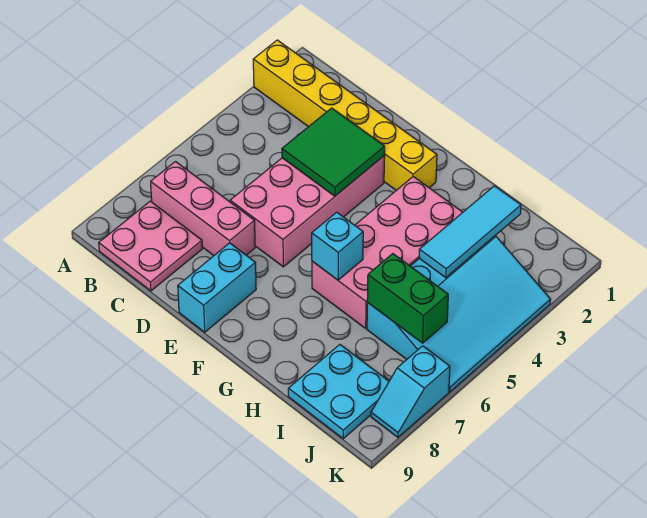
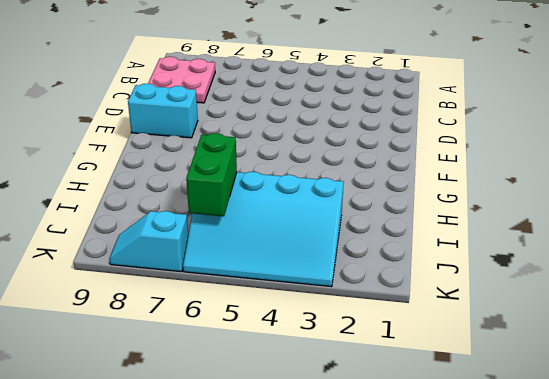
none -> yellow brick A2:F2 level 1
none -> pink brick B7:D7 level 1
none -> pink brick D3:E6 level 1

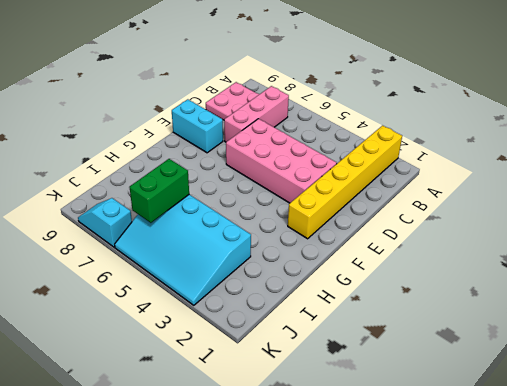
none -> pink brick G3:H6 level 1
none -> cyan plate I8:J9 level 1
none -> green tile D3:E4 level 2

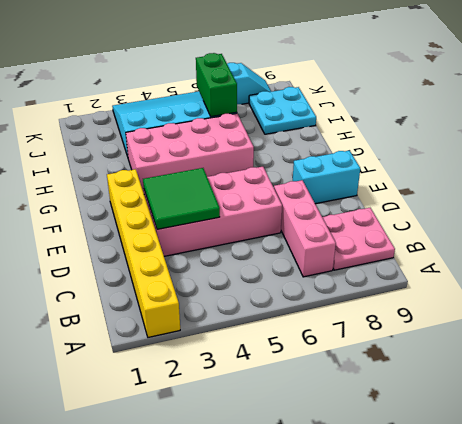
none -> cyan brick G6 level 2
none -> cyan tile I2:I4 level 2

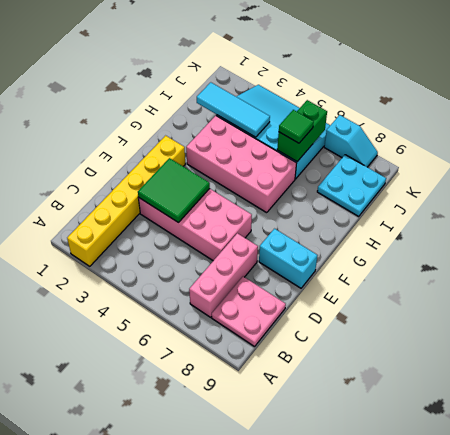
green tile I6 level 3 -> none
none -> cyan brick G6 level 2

